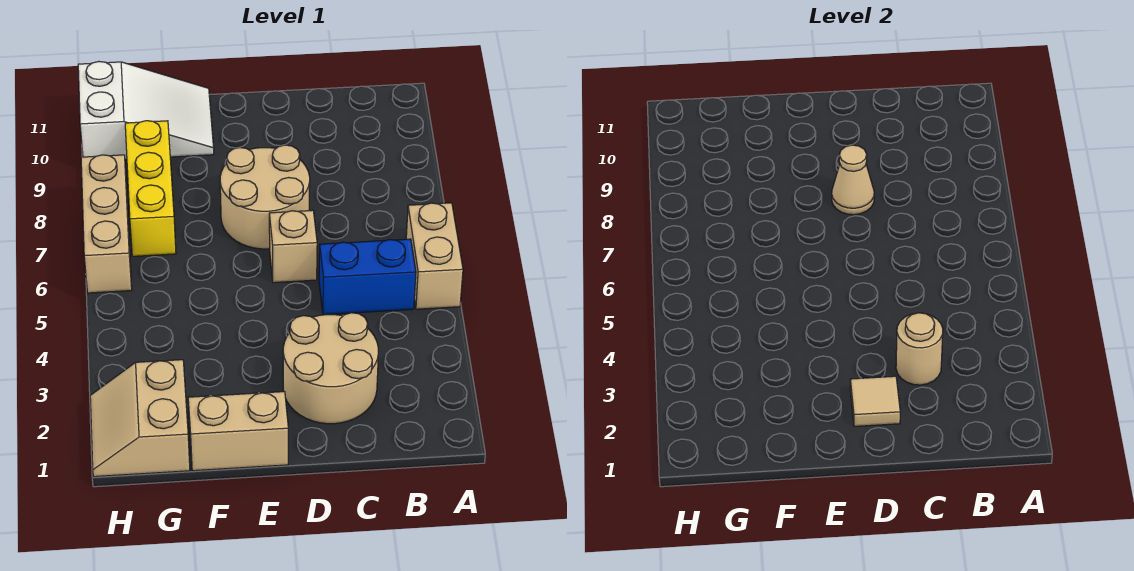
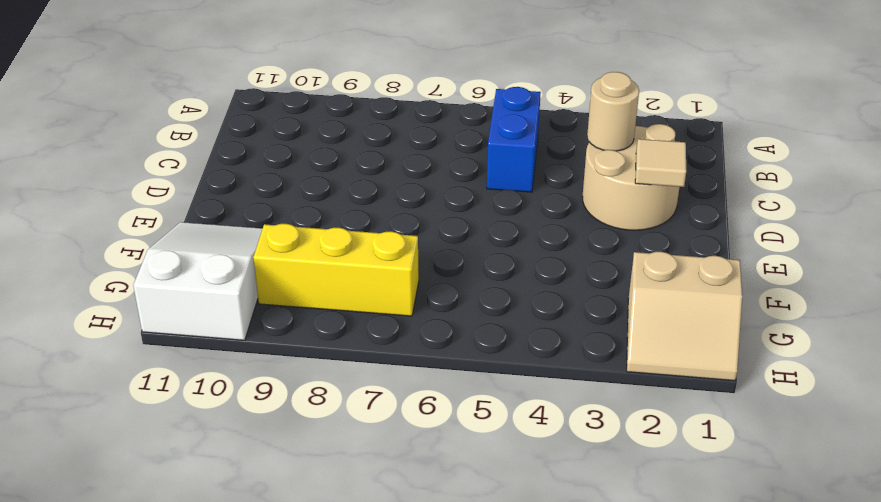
none -> tan brick A5:A6 level 1
none -> tan brick D6 level 1
none -> tan round brick D7:E8 level 1

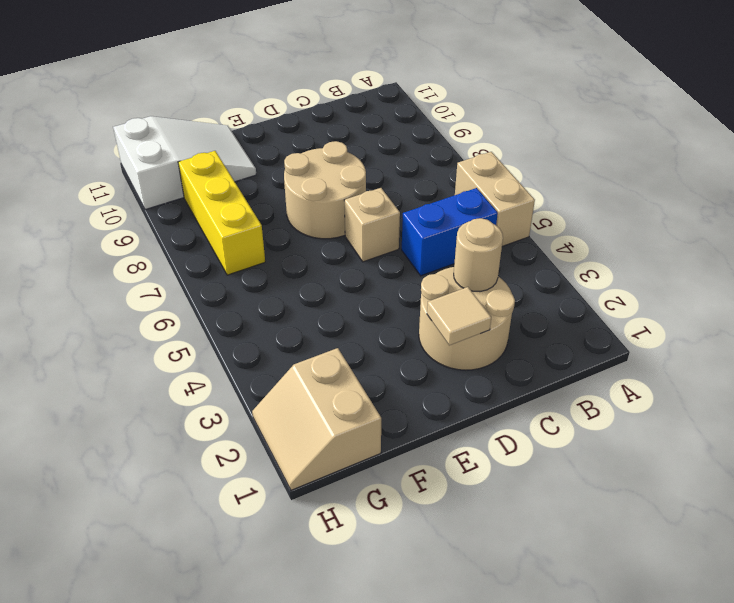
none -> tan brick E1:F1 level 1
none -> tan brick H6:H8 level 1
none -> tan cone D8 level 2

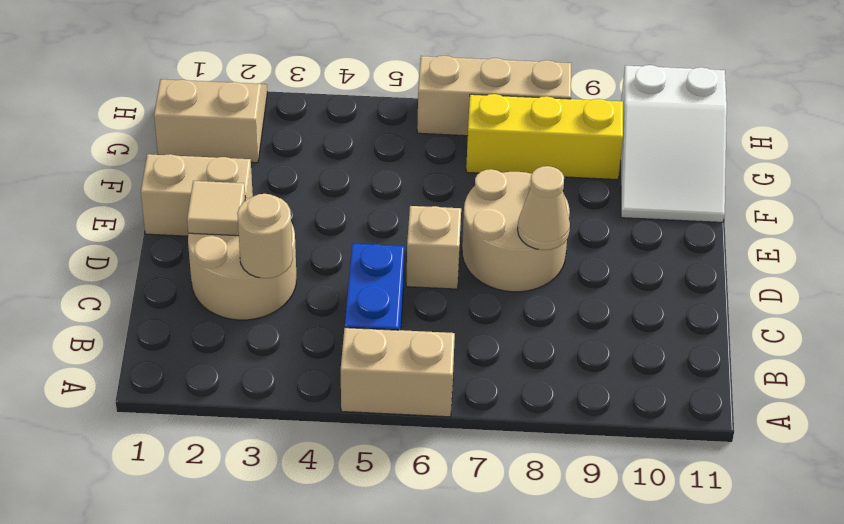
tan brick E1:E2 level 1 -> tan brick E1:F1 level 1

